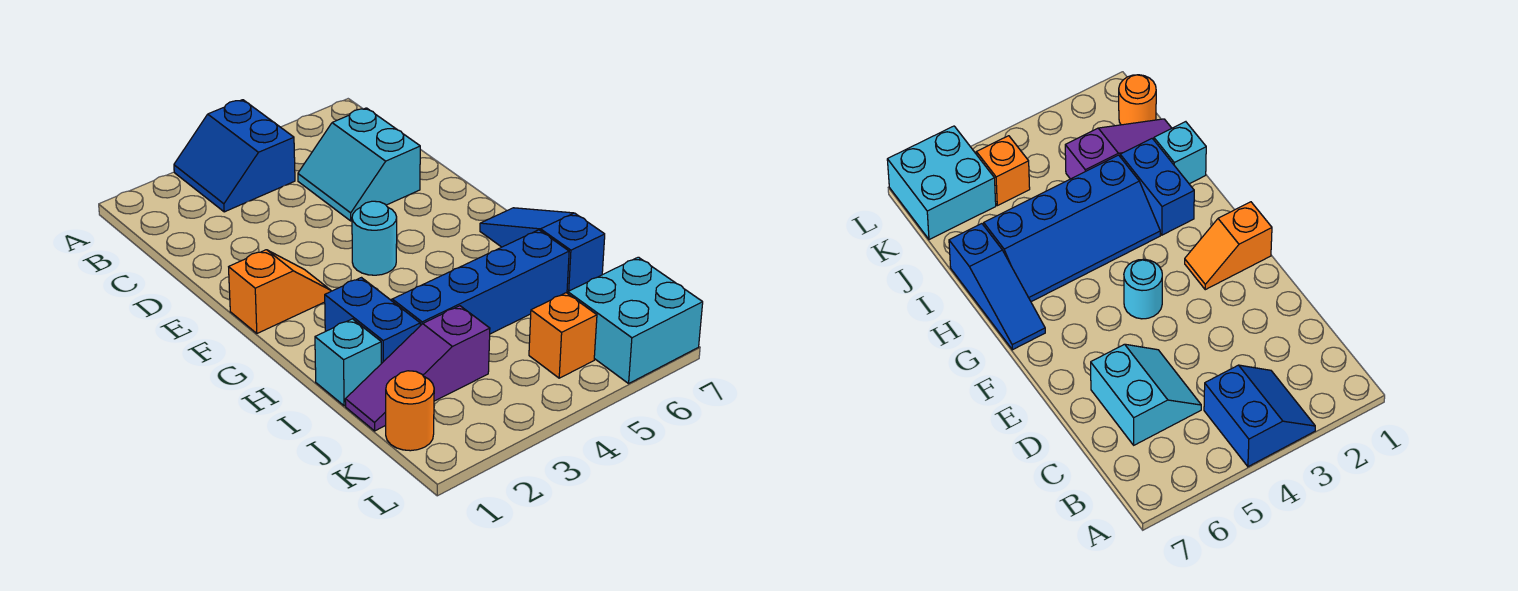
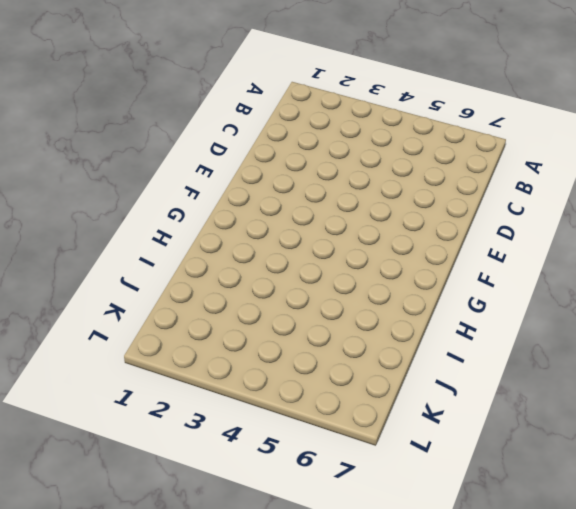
none -> blue slope A3:B4 level 1 top 4
none -> cyan slope C5:D6 level 1 top 6
none -> orange slope F1:F2 level 1 top 1

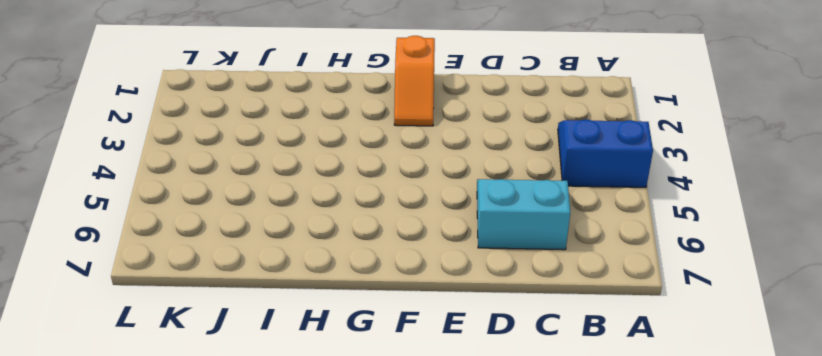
none -> cyan round brick F4 level 1
none -> blue slope G7:I7 level 1 top I
none -> blue brick H2:I2 level 1

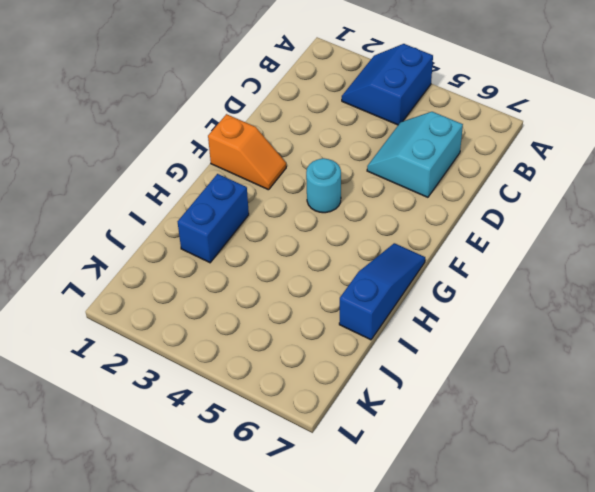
none -> blue slope H3:I6 level 1 top I
none -> cyan brick I1 level 1
none -> purple slope J1:J3 level 1 top 3

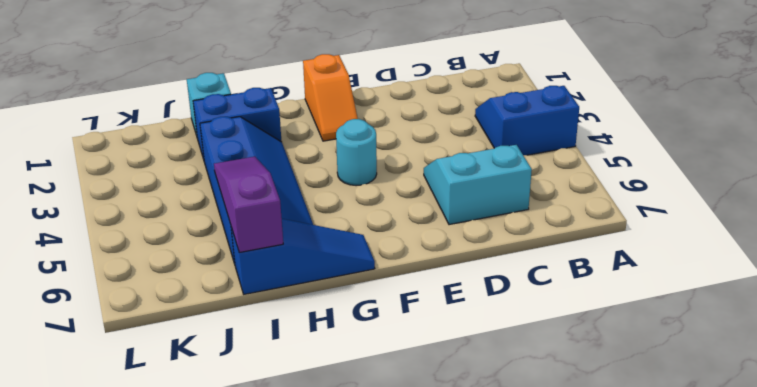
purple slope I5:I7 level 2 top 7 -> purple slope J1:J3 level 1 top 3
none -> orange round brick K1 level 1
none -> orange brick K5 level 1
none -> cyan brick K6:L7 level 1

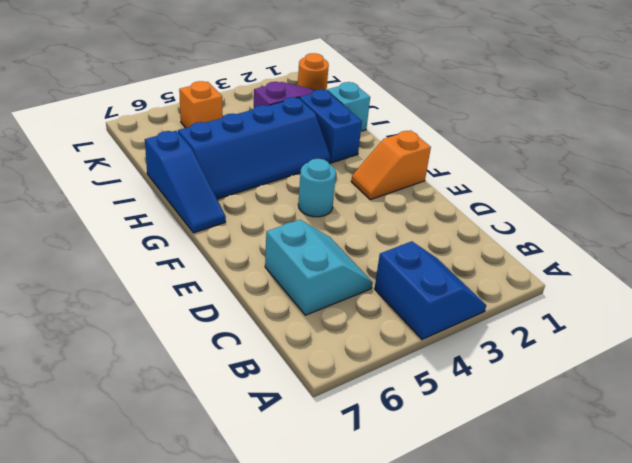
none -> cyan brick K6:L7 level 1

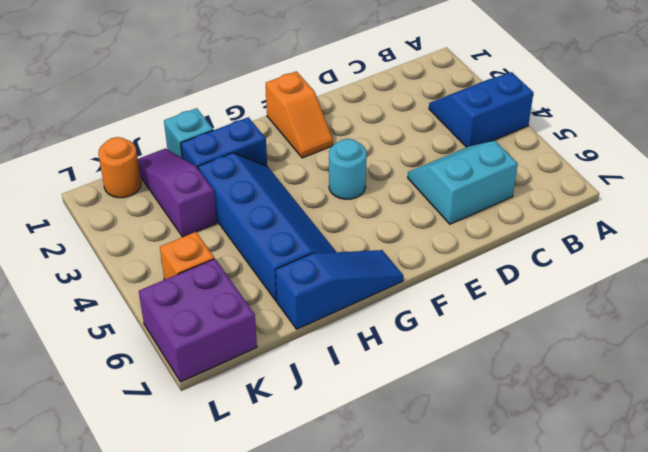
purple brick K6:L7 level 1 -> cyan brick K6:L7 level 1

